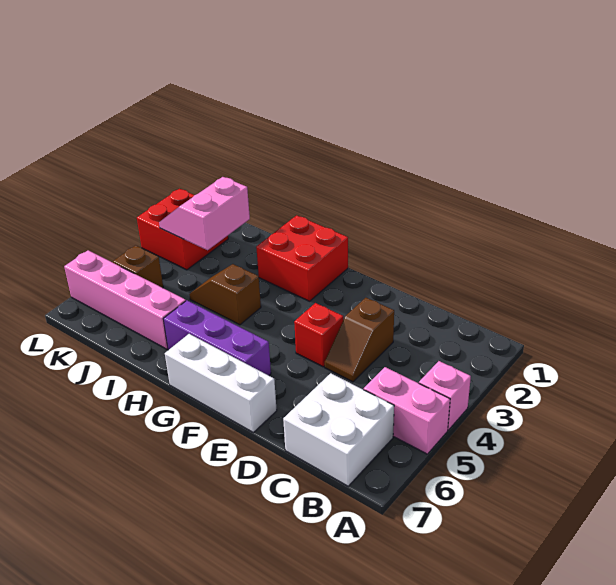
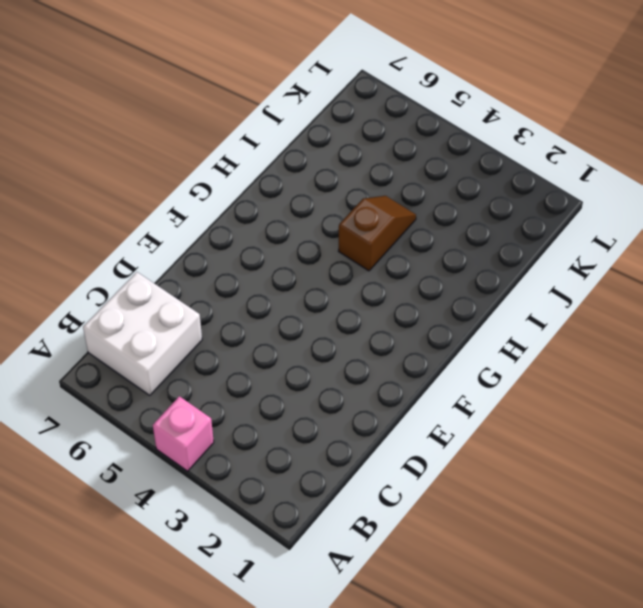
none -> pink brick A5:B5 level 1
none -> brown slope D3:D4 level 1 top 3
none -> red brick E4 level 1

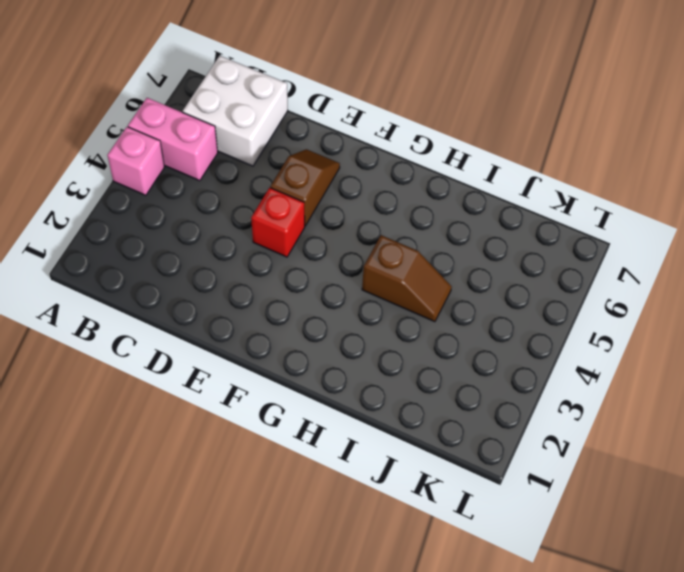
brown slope E5:E6 level 1 top 5 -> brown slope D3:D4 level 1 top 3
none -> white brick E7:G7 level 1
none -> purple brick F6:H6 level 1
none -> red brick G1:H2 level 1

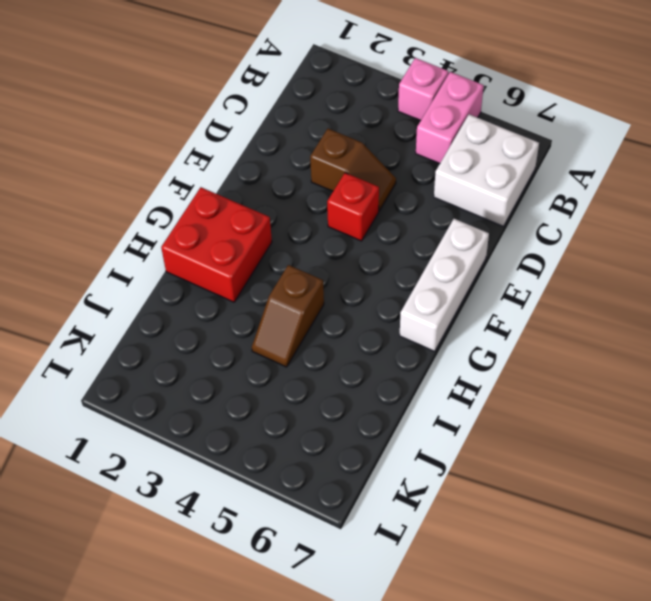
none -> purple brick F6:H6 level 1
none -> pink brick I6:L6 level 1
none -> red brick K2:L3 level 1

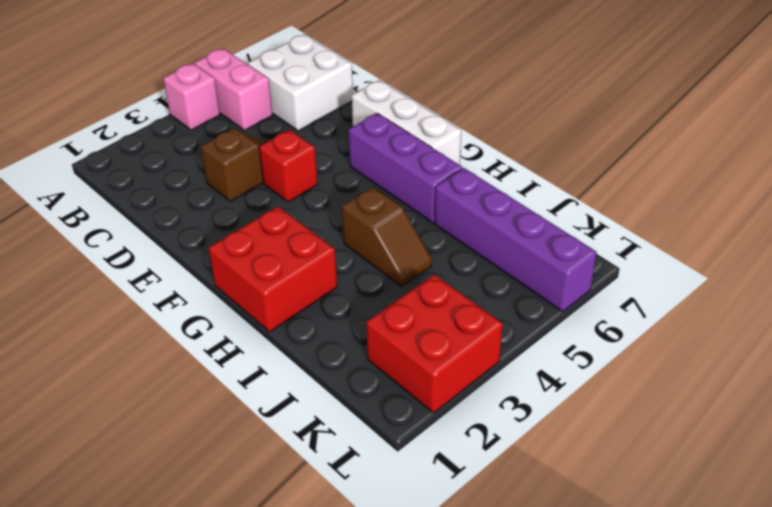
purple brick I6:L6 level 1 -> pink brick I6:L6 level 1
none -> brown brick K5 level 1
none -> pink slope J2:K3 level 2 top J

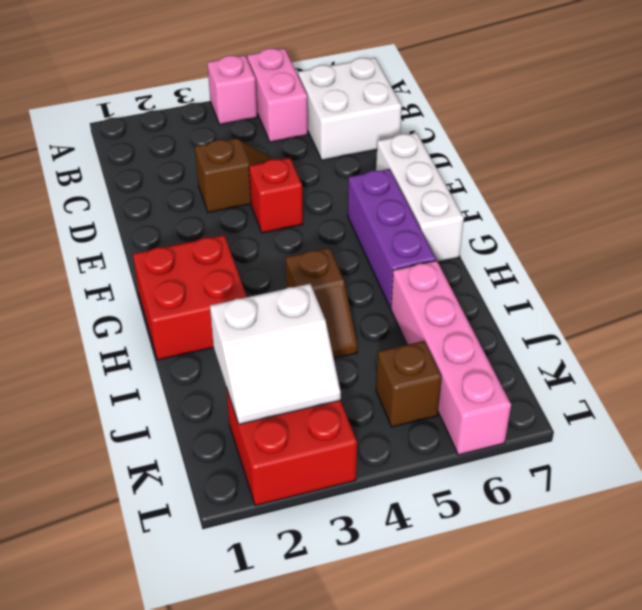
white slope J2:K3 level 2 top J -> pink slope J2:K3 level 2 top J

